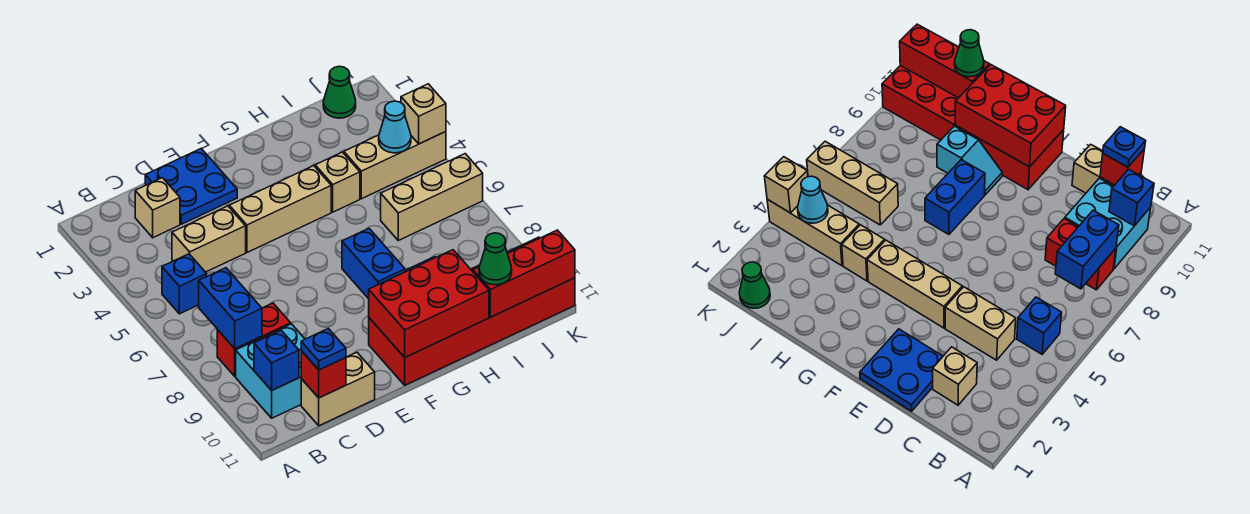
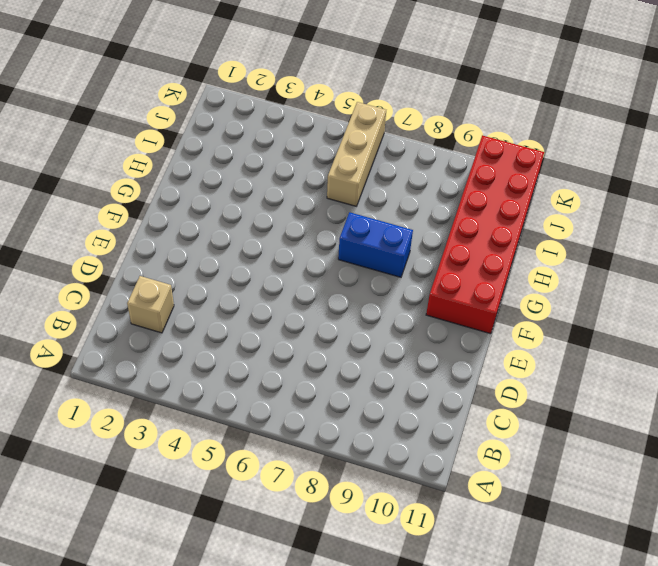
none -> blue brick B5 level 1
none -> red brick B8:C8 level 1
none -> cyan brick B9:C10 level 1

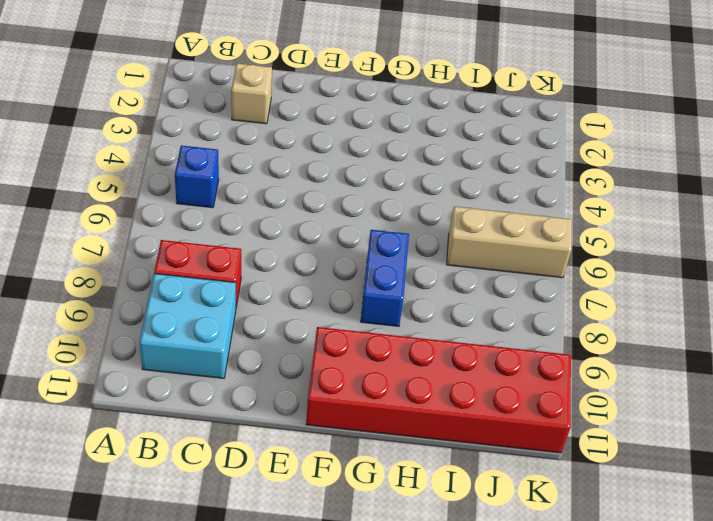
none -> tan brick C4:D4 level 1
none -> tan brick C11:D11 level 1
none -> blue plate D1:E2 level 1

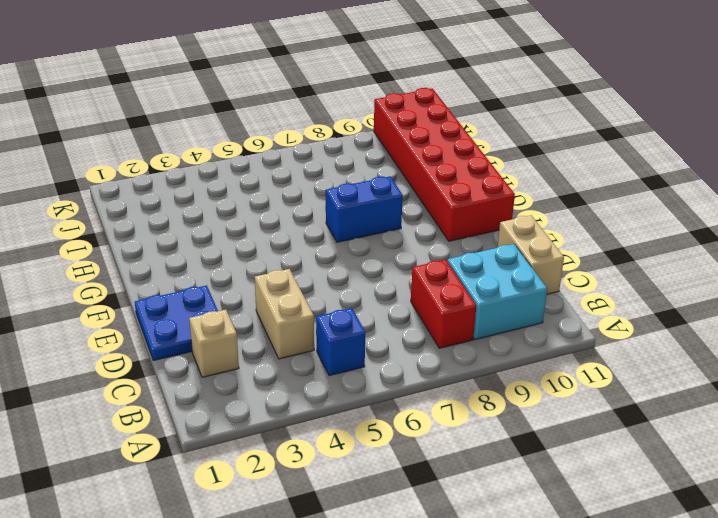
none -> tan brick E4:G4 level 1
none -> cyan slope G9:H9 level 1 top H
none -> tan brick H4 level 1

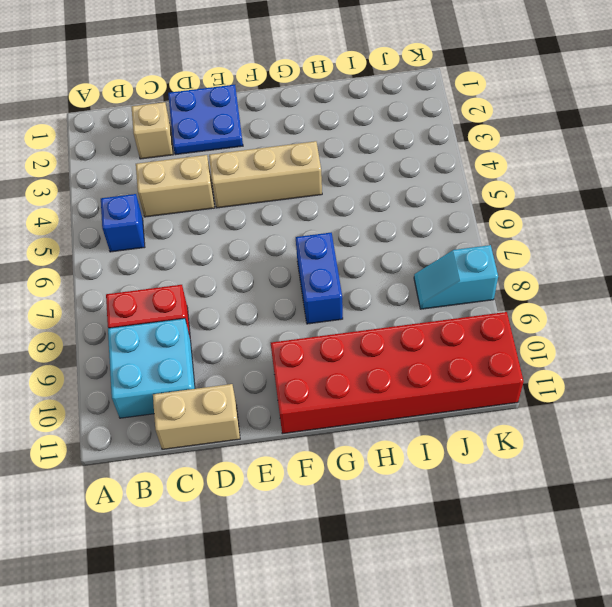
cyan slope J8:K8 level 1 top K -> cyan slope G9:H9 level 1 top H
none -> tan brick H4 level 1
none -> tan brick I4:K4 level 1
none -> tan brick I6:K6 level 1

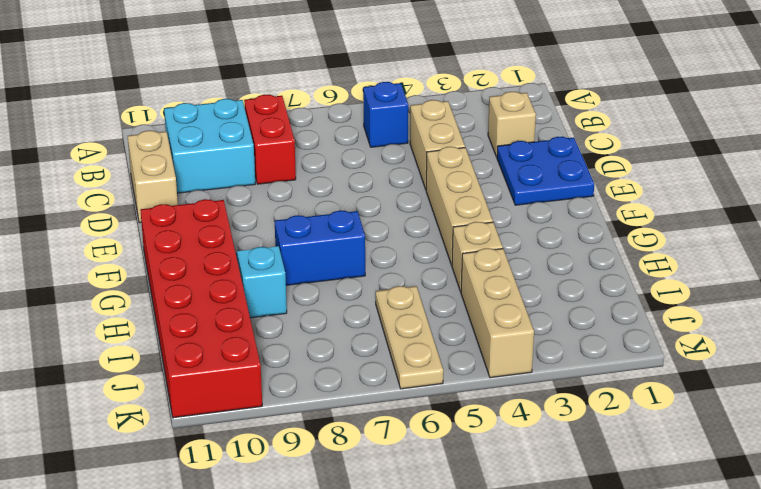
tan plate I6:K6 level 1 -> tan brick I6:K6 level 1
none -> green cone J1 level 1
none -> blue brick B7:B8 level 2
none -> blue brick B10 level 2

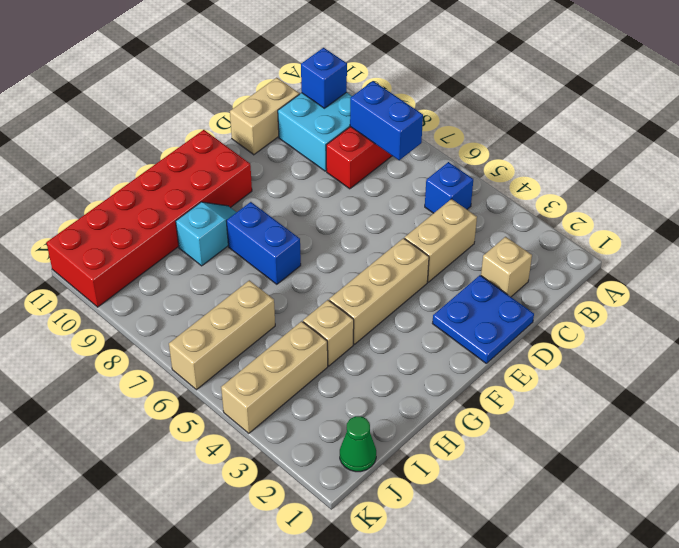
none -> red brick C11 level 2
none -> red brick F10:H11 level 2
none -> red brick I11:K11 level 2

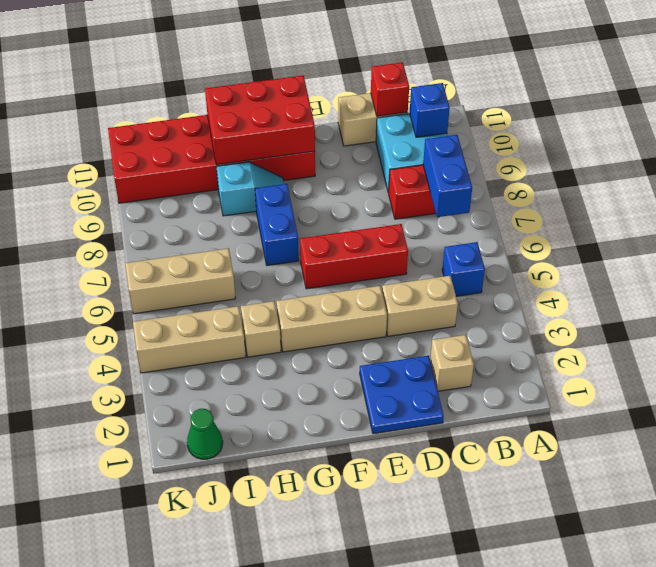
red brick D6:F6 level 1 -> red brick I11:K11 level 2
none -> cyan cone J4 level 2
none -> tan brick K4 level 2
none -> blue plate C11 level 3

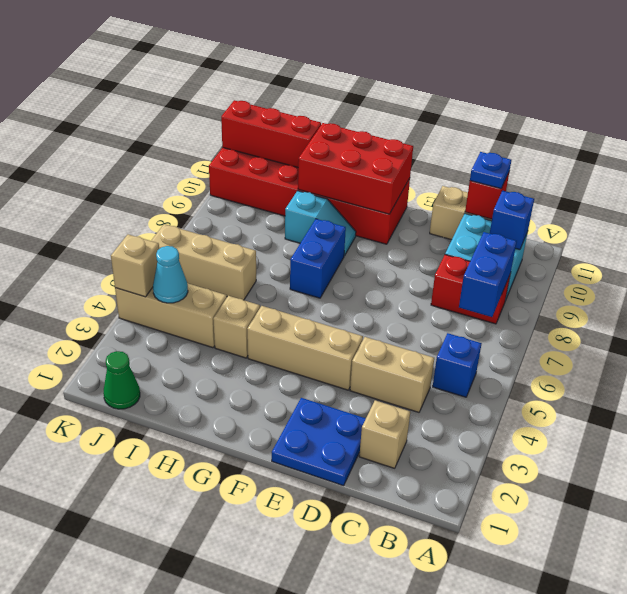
none -> green cone I11 level 3

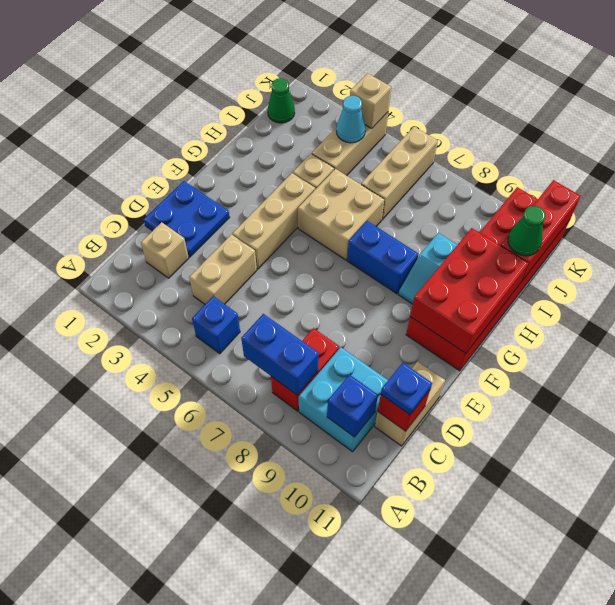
tan brick G5:H6 level 1 -> none

